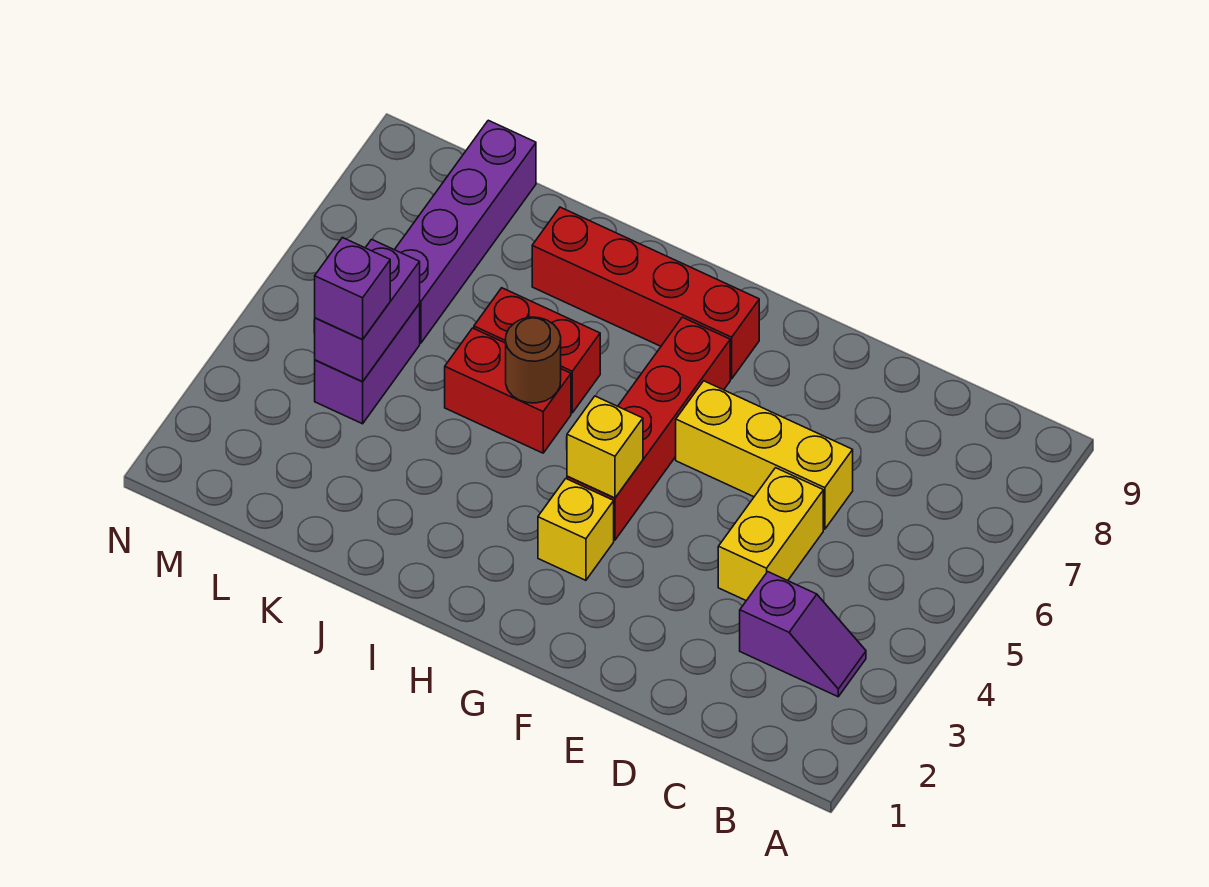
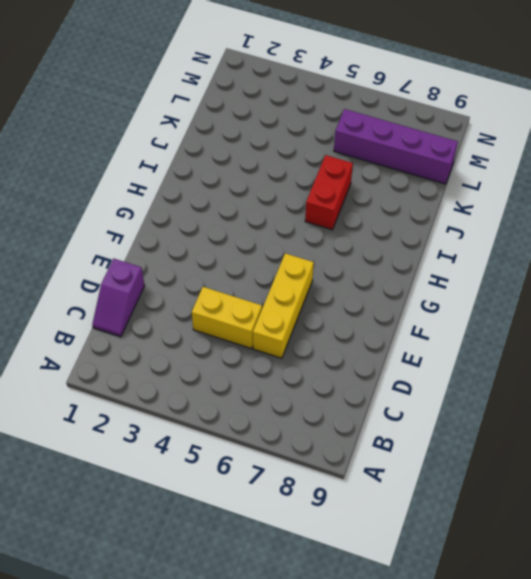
purple slope C1:D1 level 1 top D -> purple slope B3:C3 level 1 top C
none -> yellow brick G3 level 1
none -> red brick G4:G7 level 1
none -> red brick G8:J8 level 1

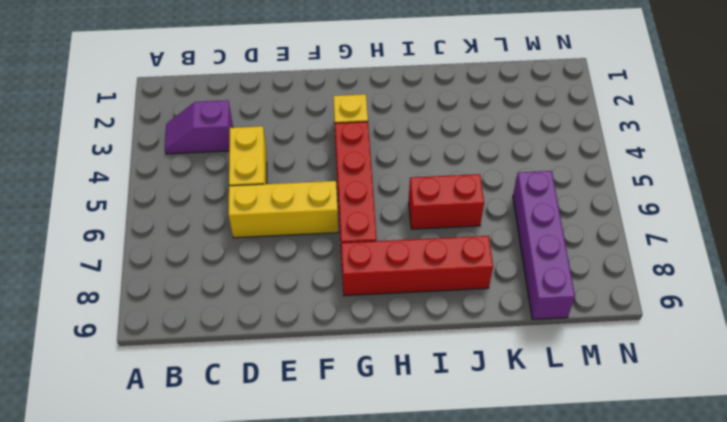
none -> red brick I5:J5 level 1
none -> purple brick L4:L5 level 1
none -> yellow brick G4 level 2

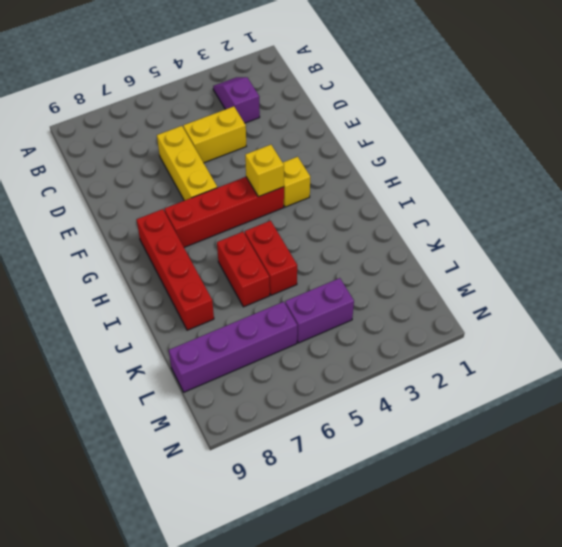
none -> brown round brick I5 level 2
none -> purple brick L4:L5 level 2
none -> purple brick L4 level 3

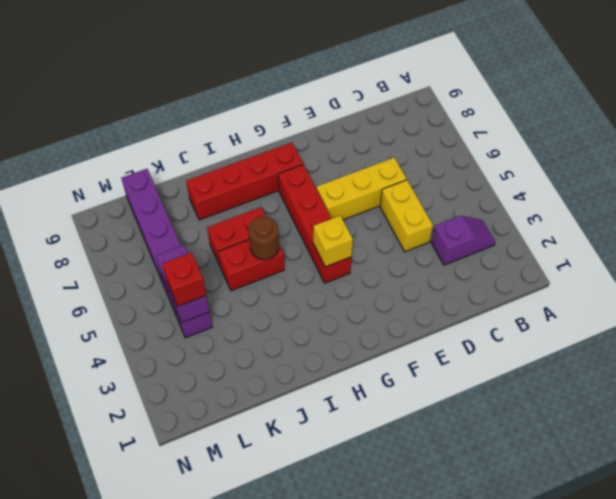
red brick L4 level 3 -> purple brick L4 level 3
none -> yellow brick G3 level 1

